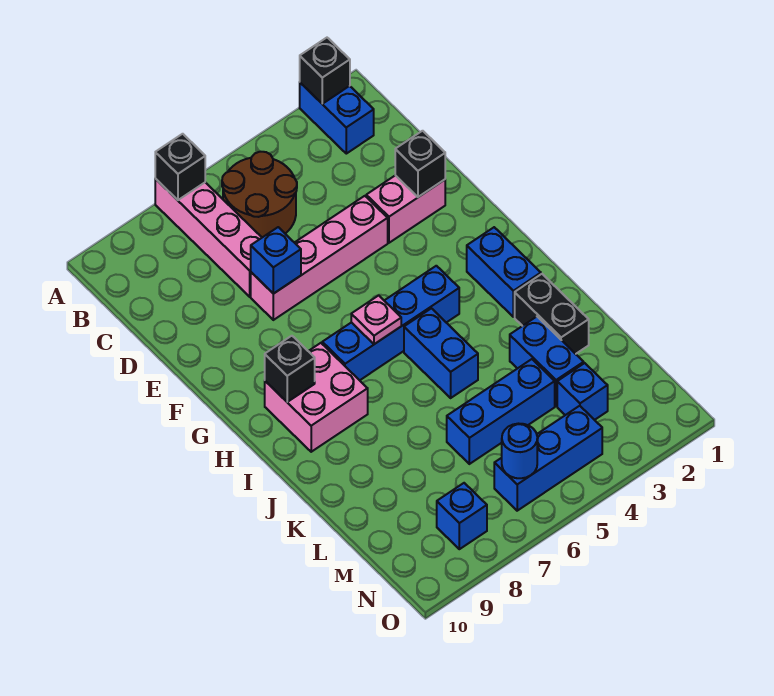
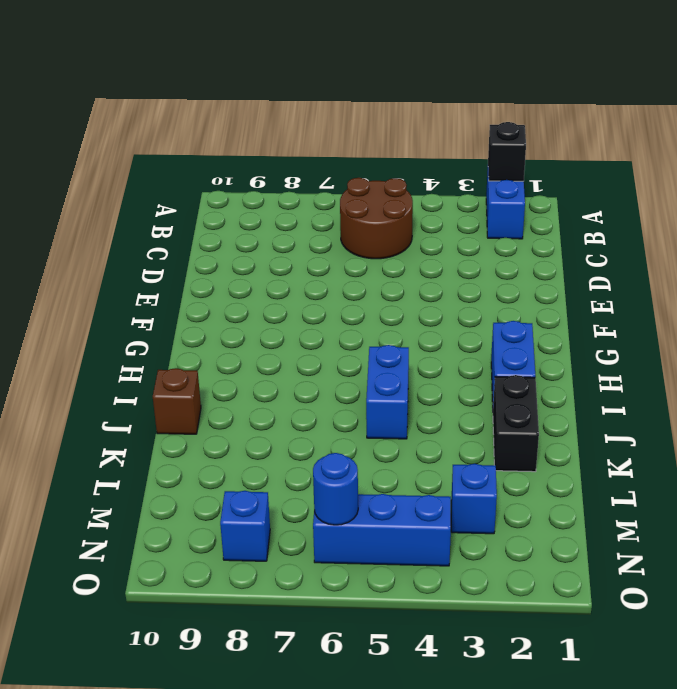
brown brick J10 level 1 -> none
none -> pink brick A7:D7 level 1
none -> pink brick E2:E3 level 1
none -> pink brick E4:E7 level 1

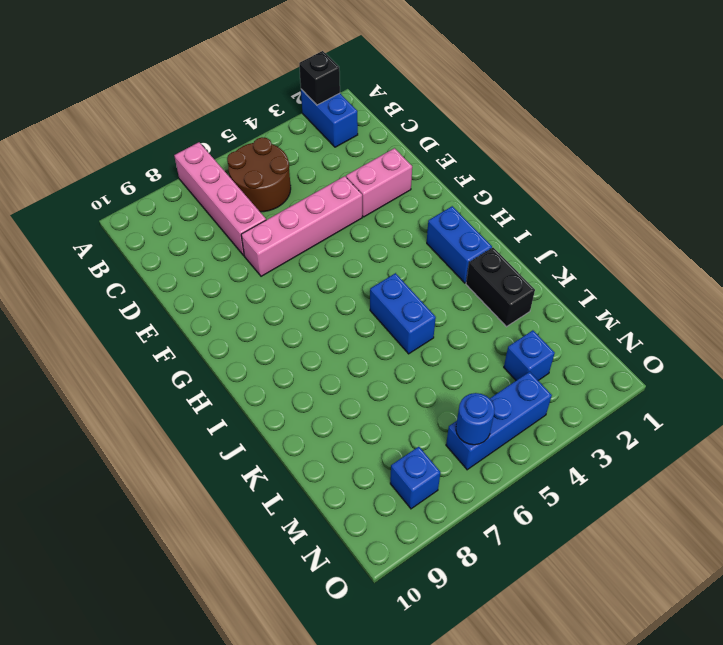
none -> blue brick H4:H7 level 1
none -> pink brick H8:I9 level 1
none -> blue brick K3:L3 level 1

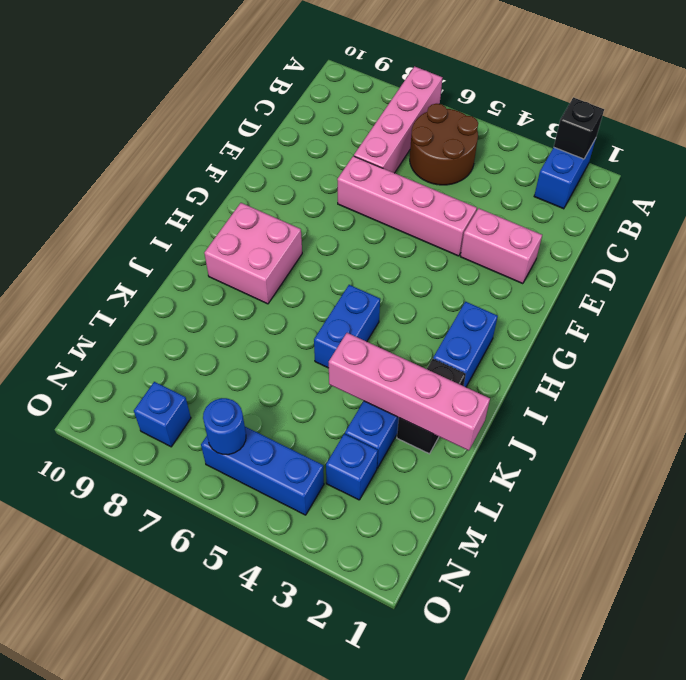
pink brick K1:K4 level 2 -> none
none -> blue brick H4:H7 level 1
none -> blue brick L4:L6 level 1
none -> black brick A7 level 2

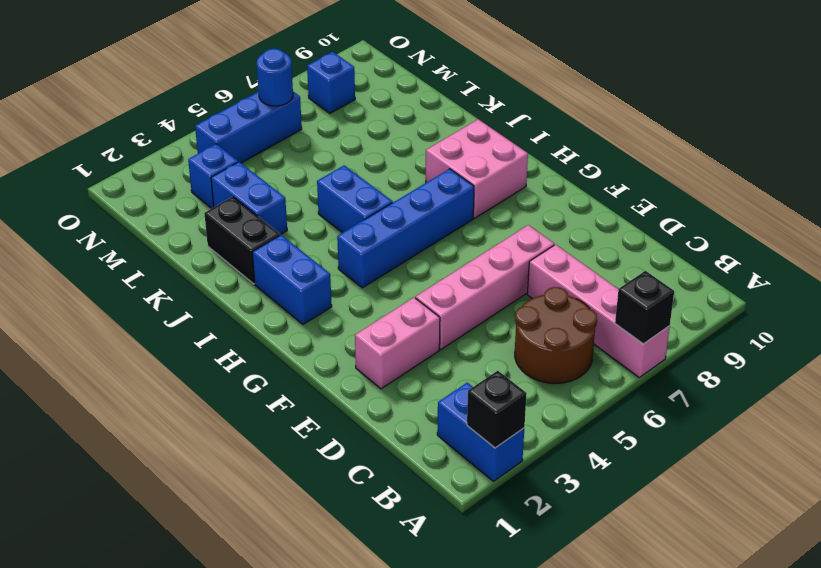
none -> blue brick L4:L6 level 1
none -> black brick E2 level 2
none -> blue brick E7 level 2

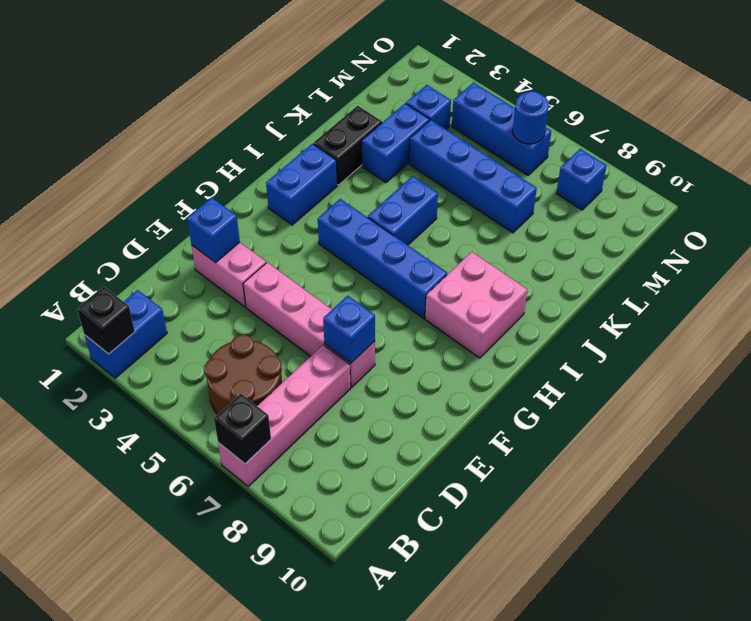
blue brick E2 level 2 -> black brick E2 level 2
blue brick L4:L7 level 1 -> blue brick L4:L6 level 1
none -> pink plate H6 level 2
none -> black brick H9 level 2

